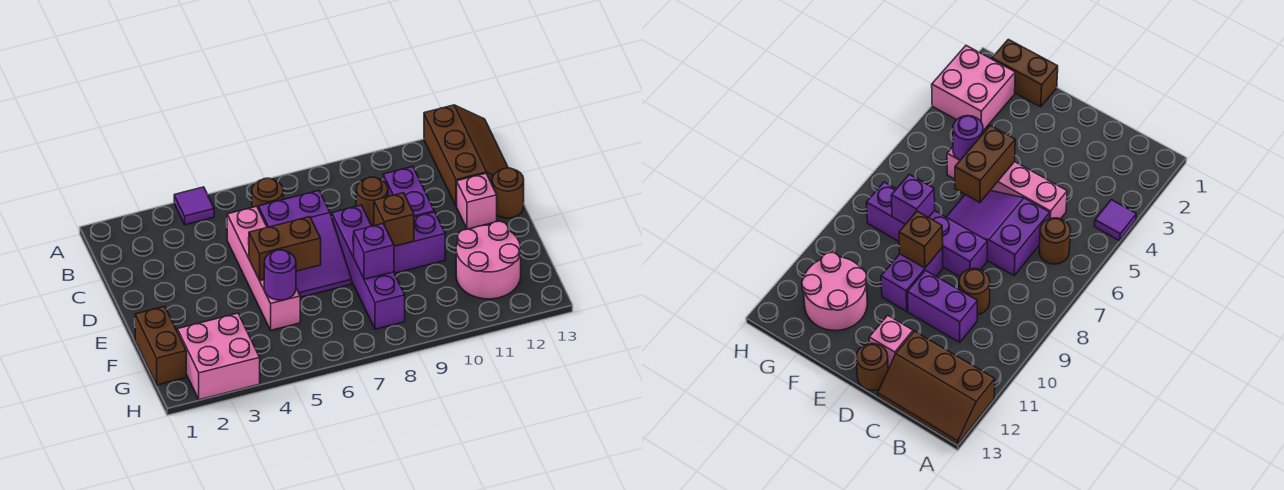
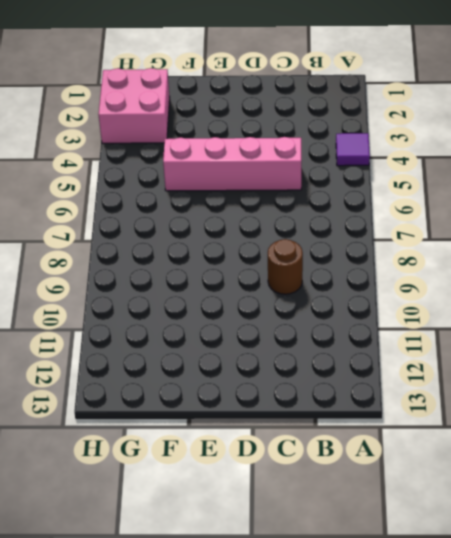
none -> brown slope A12:C13 level 1 top 12
none -> brown round brick B6 level 1
none -> purple slope C6:E7 level 1 top C

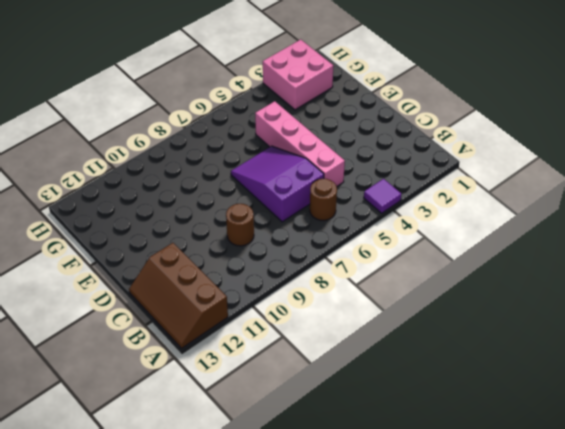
none -> purple brick C10:D10 level 1
none -> purple brick D8:G8 level 1
none -> pink brick D12 level 1

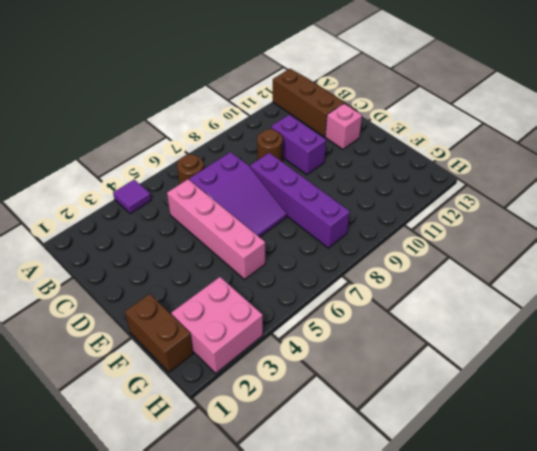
none -> brown round brick D13 level 1
none -> purple brick E9:E10 level 1
none -> pink round brick F11:G12 level 1

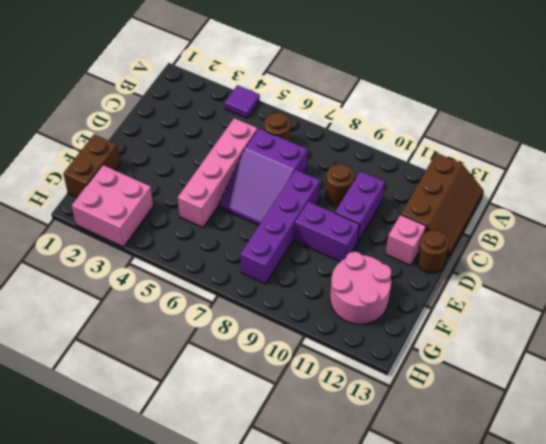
none -> brown brick E5:E6 level 2
none -> brown brick E9 level 2
none -> purple round brick F5 level 2

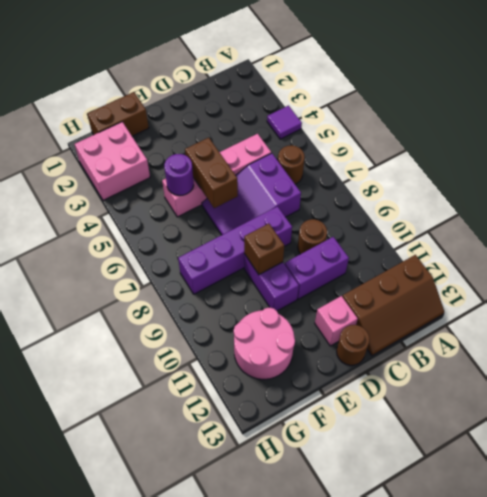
none -> purple brick F8 level 2

